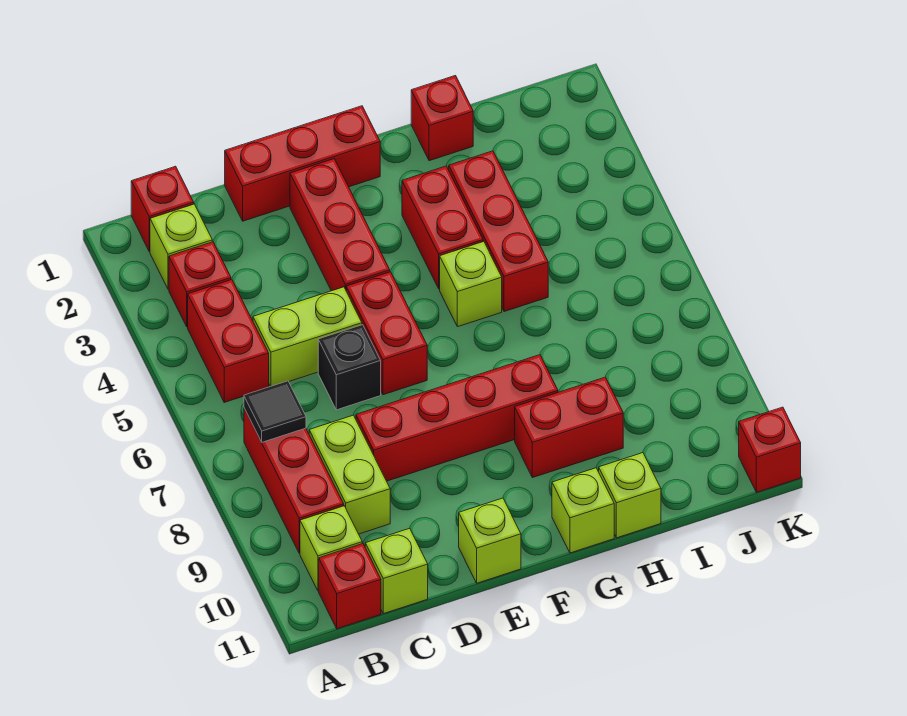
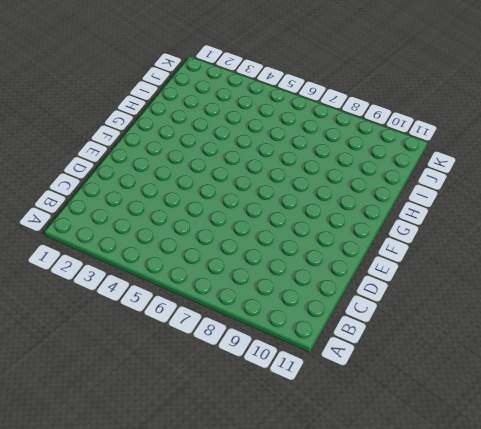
none -> red brick B1 level 1
none -> lime brick B2 level 1
none -> red brick B3 level 1

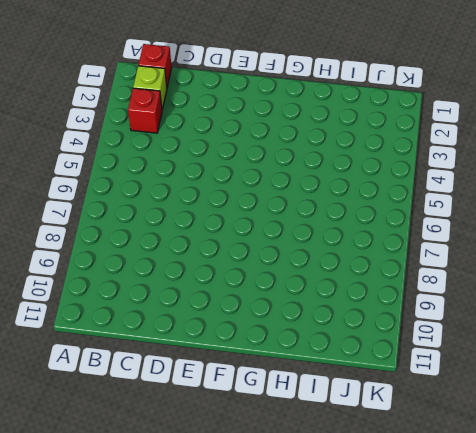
none -> red brick B4:B5 level 1
none -> red brick B7:B9 level 1
none -> lime brick B10 level 1

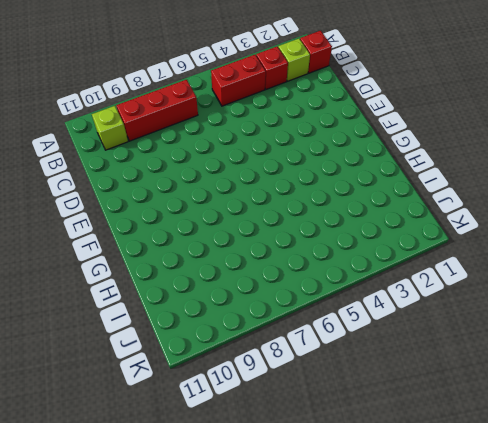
none -> red brick B11 level 1
none -> lime brick C5:D5 level 1
none -> lime brick C8:C9 level 1

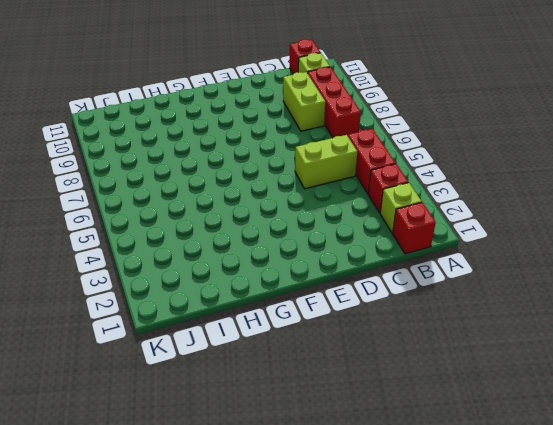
none -> lime brick C11 level 1
none -> red brick D1:F1 level 1
none -> black brick D6 level 1

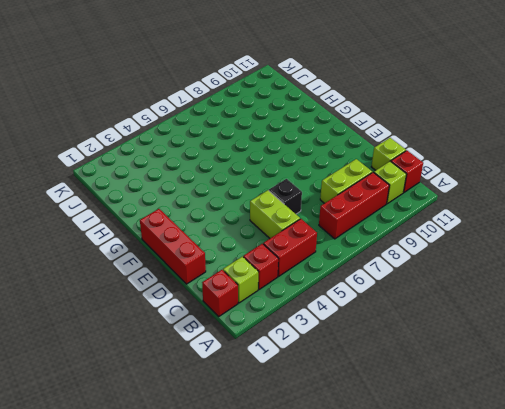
none -> red brick D8:G8 level 1
none -> red brick E2:E4 level 1
none -> red brick E5:E6 level 1

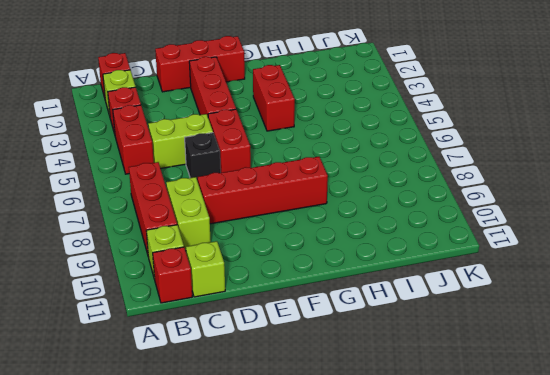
none -> lime brick E11 level 1
none -> lime brick G5 level 1
none -> red brick G9:H9 level 1

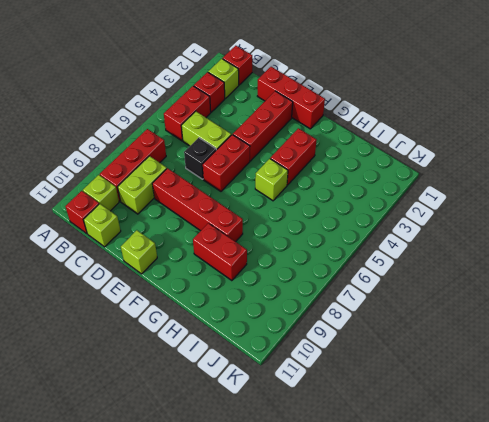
none -> lime brick G11 level 1
none -> red brick H1 level 1
none -> red brick H3:H5 level 1

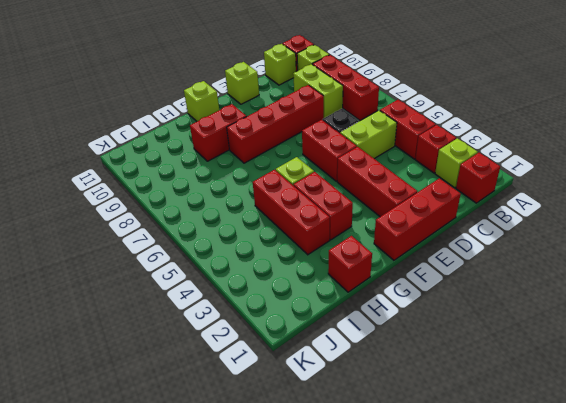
none -> lime brick H11 level 1
none -> red brick K11 level 1
none -> black tile B7 level 2

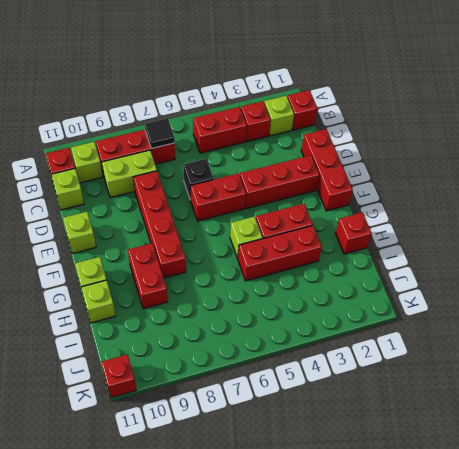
none -> lime brick C5:D5 level 1

